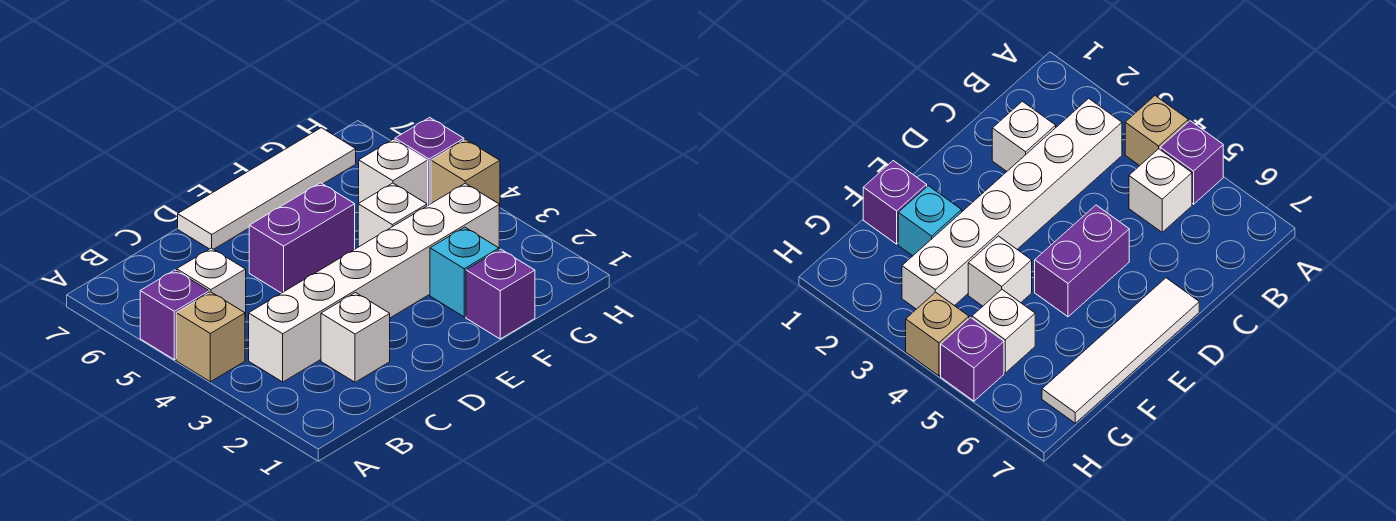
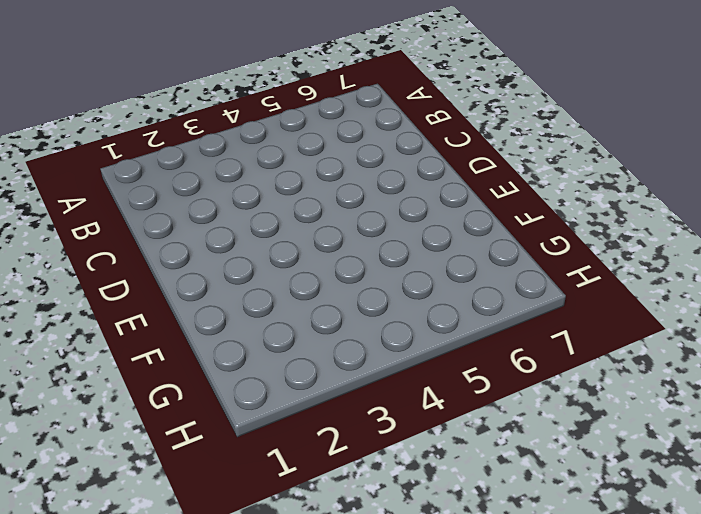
none -> tan brick A4 level 1
none -> purple brick A5 level 1
none -> white brick B3:G3 level 1

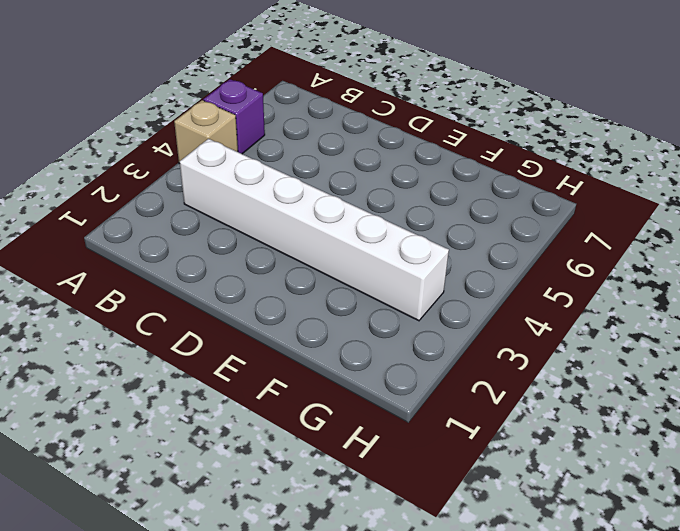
none -> white brick B5 level 1
none -> white brick C2 level 1
none -> purple brick D5:E5 level 1

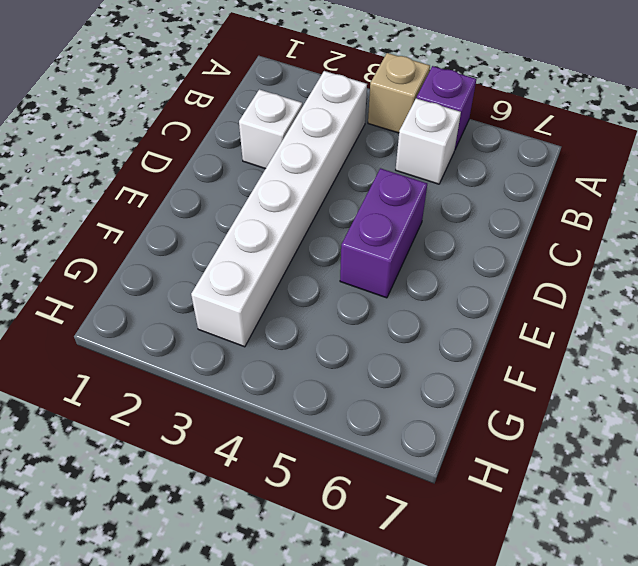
none -> white tile D7:G7 level 1
none -> purple brick F1 level 1
none -> cyan brick F2 level 1

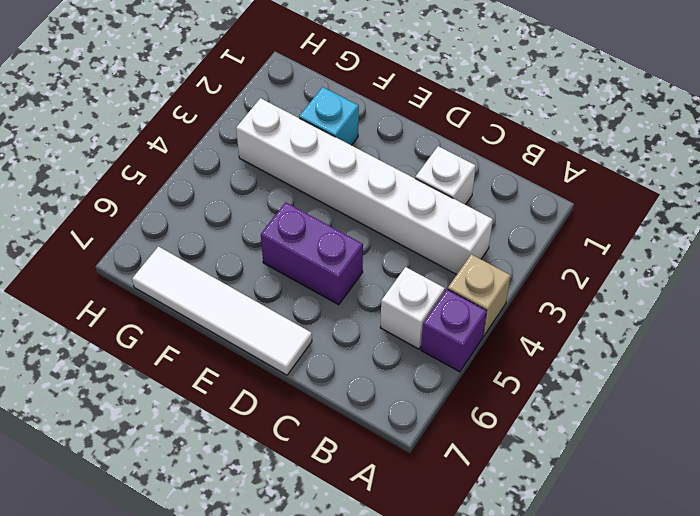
none -> purple brick F1 level 1
none -> white brick F4 level 1
none -> white brick G5 level 1

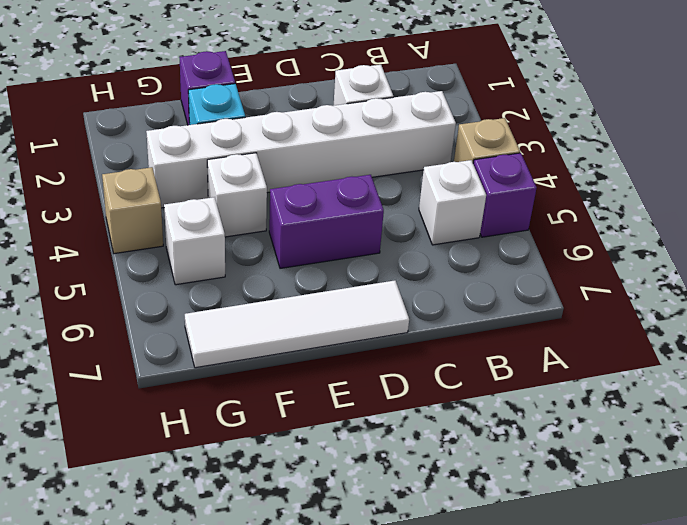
none -> purple brick H5 level 1

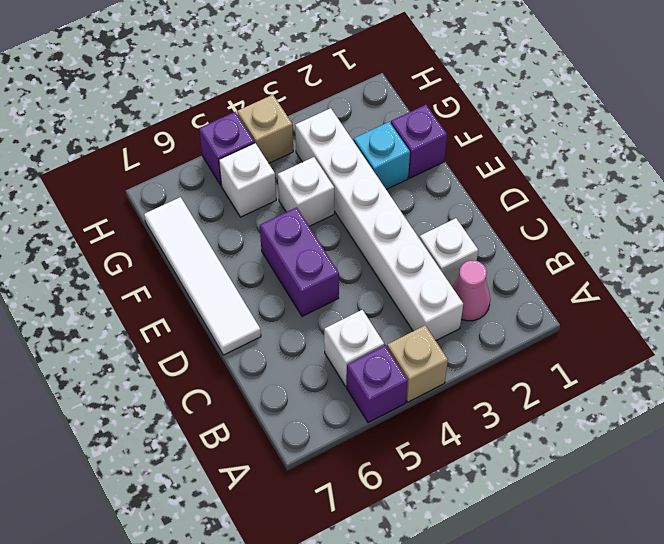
pink cone B2 level 1 -> none

